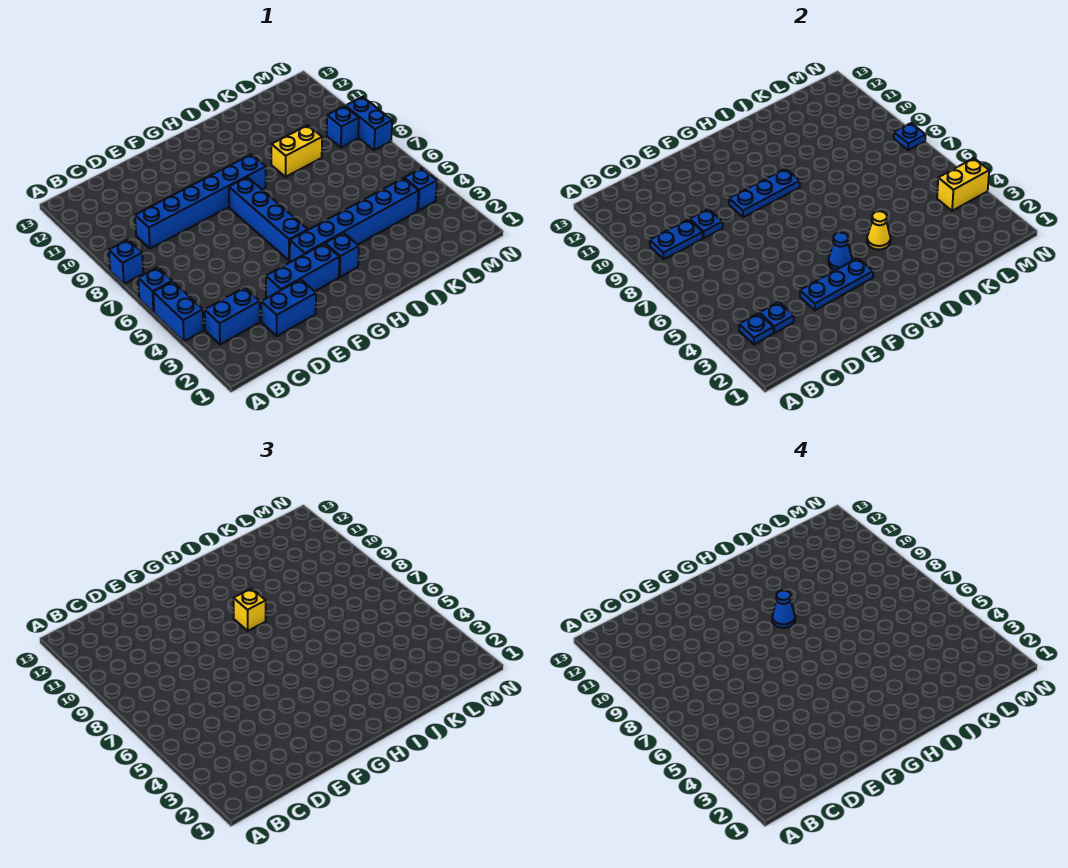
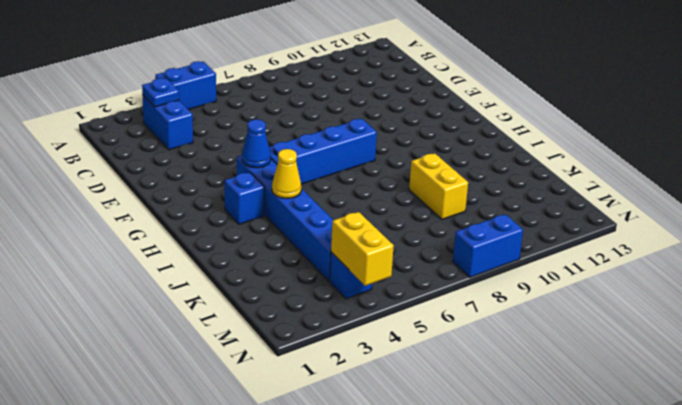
none -> blue brick A6 level 1
none -> blue brick A8 level 1
none -> blue brick C9:H9 level 1

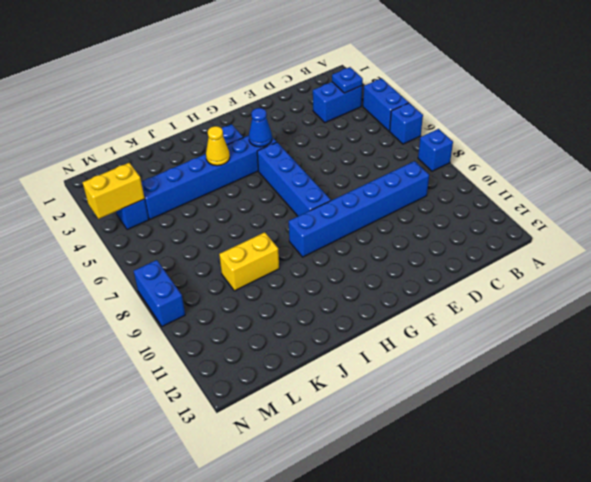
none -> blue brick D2:E2 level 1
none -> blue brick E3:G3 level 1
none -> blue brick M9 level 1

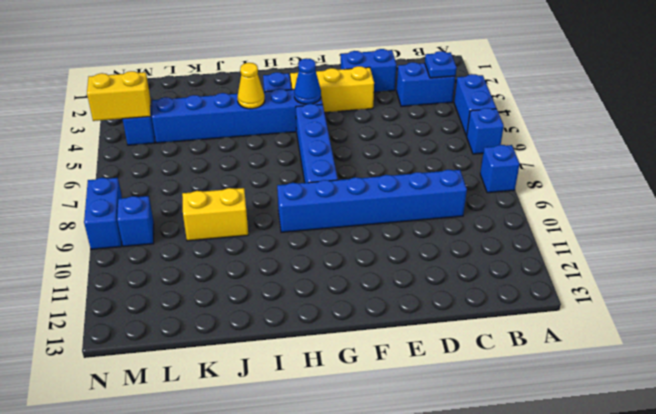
yellow brick E3:G3 level 1 -> blue brick E3:G3 level 1
none -> blue plate B9:C9 level 2
none -> blue plate C3 level 2
none -> blue plate D9 level 2

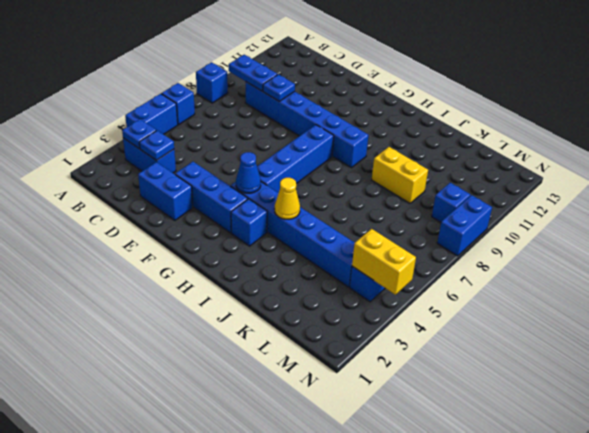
none -> blue plate E3:G3 level 2
none -> blue plate F9:H9 level 2
none -> blue plate N8 level 2

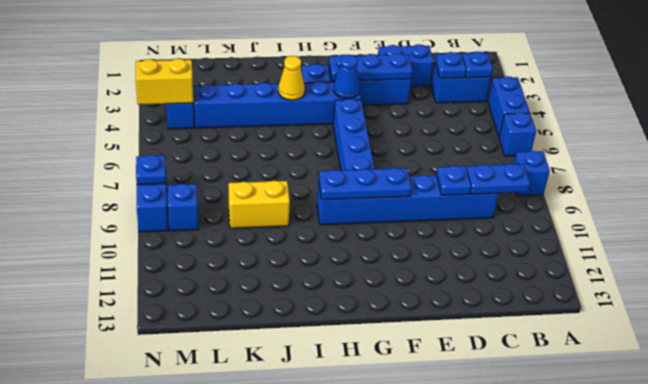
none -> yellow brick H9 level 3
none -> blue cone H9 level 4

